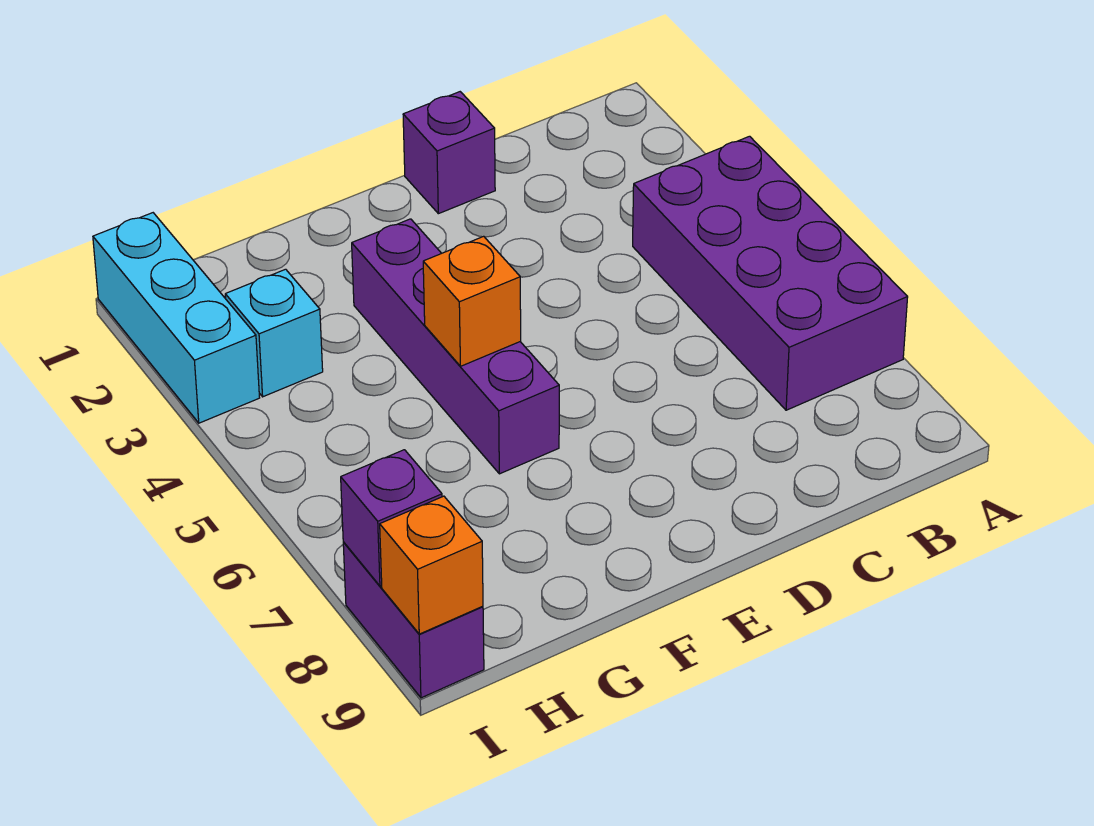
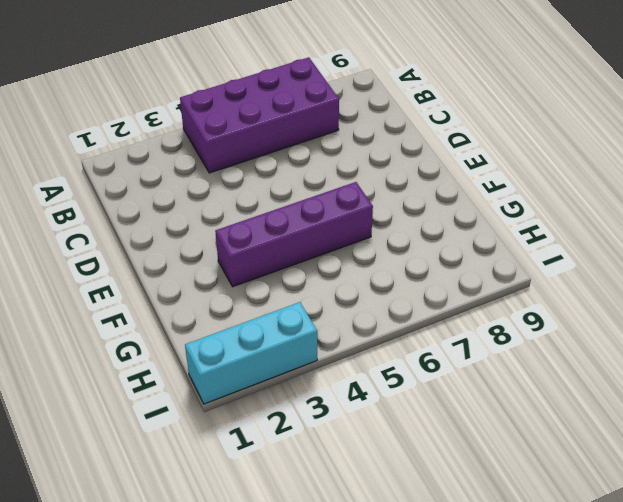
none -> purple brick D1 level 1
none -> cyan brick H3 level 1

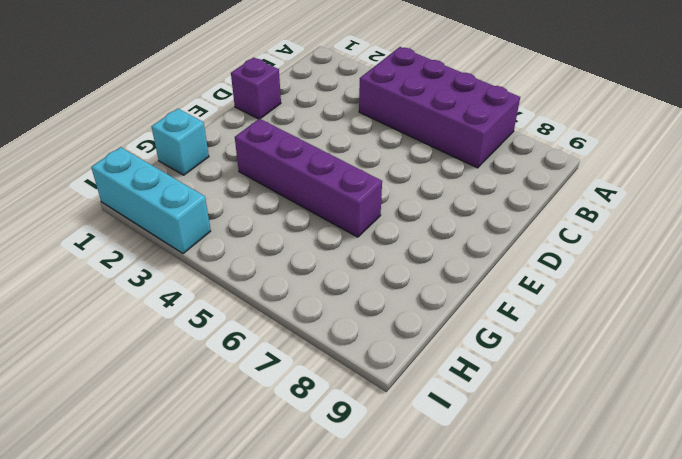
cyan brick G1 level 1 -> cyan brick H3 level 1
none -> purple brick I8:I9 level 1
none -> orange brick F5 level 2

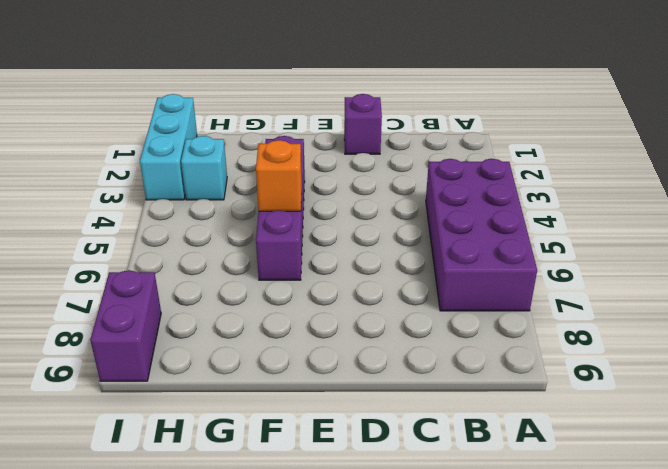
none -> purple brick I8 level 2
none -> orange brick I9 level 2

